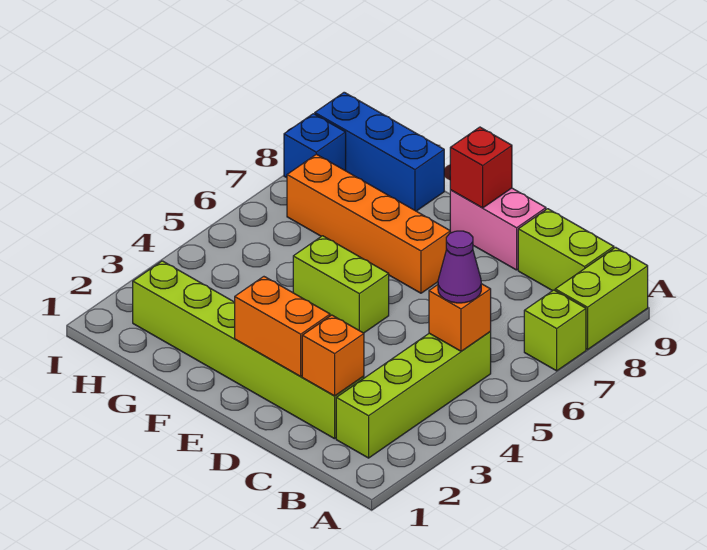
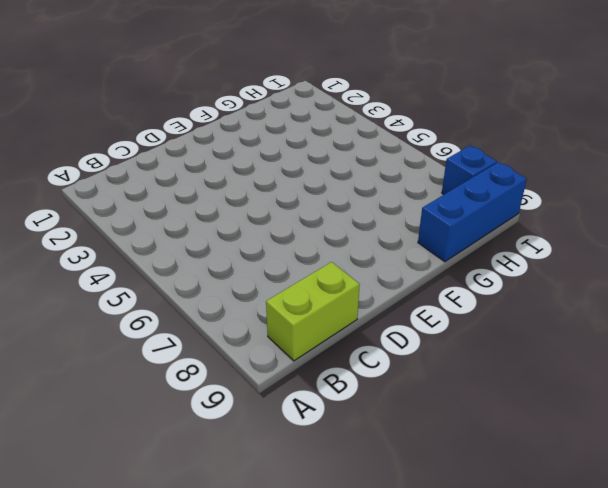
none -> lime brick A7 level 1
none -> lime brick A8:A9 level 1
none -> lime brick B2:B5 level 1

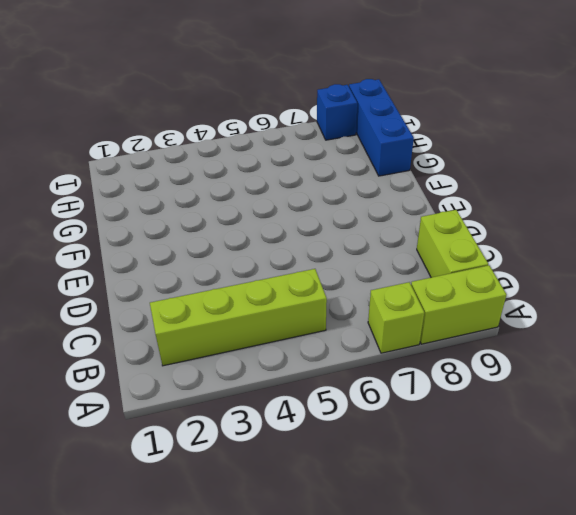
none -> lime brick C2:H2 level 1
none -> pink brick D9:E9 level 1
none -> lime brick E5:F5 level 1

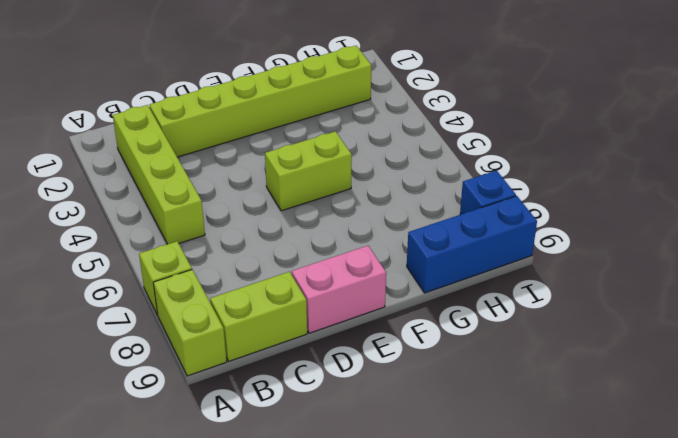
none -> orange brick E7:H7 level 1
none -> orange brick B5 level 2
none -> orange brick C2 level 2

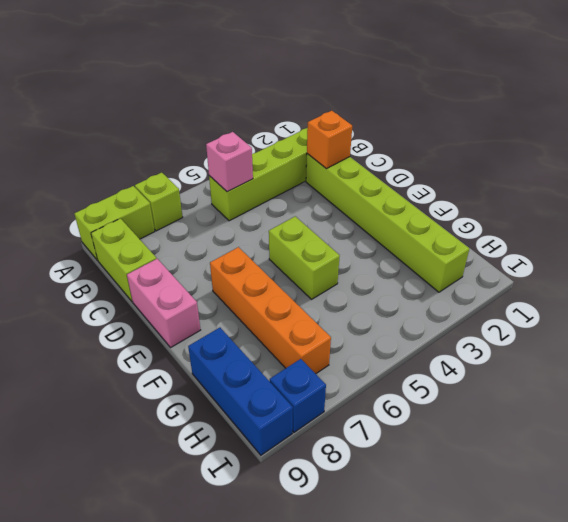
pink brick B5 level 2 -> orange brick B5 level 2
none -> orange brick D2:E2 level 2
none -> red brick E9 level 2
none -> purple cone B5 level 3

